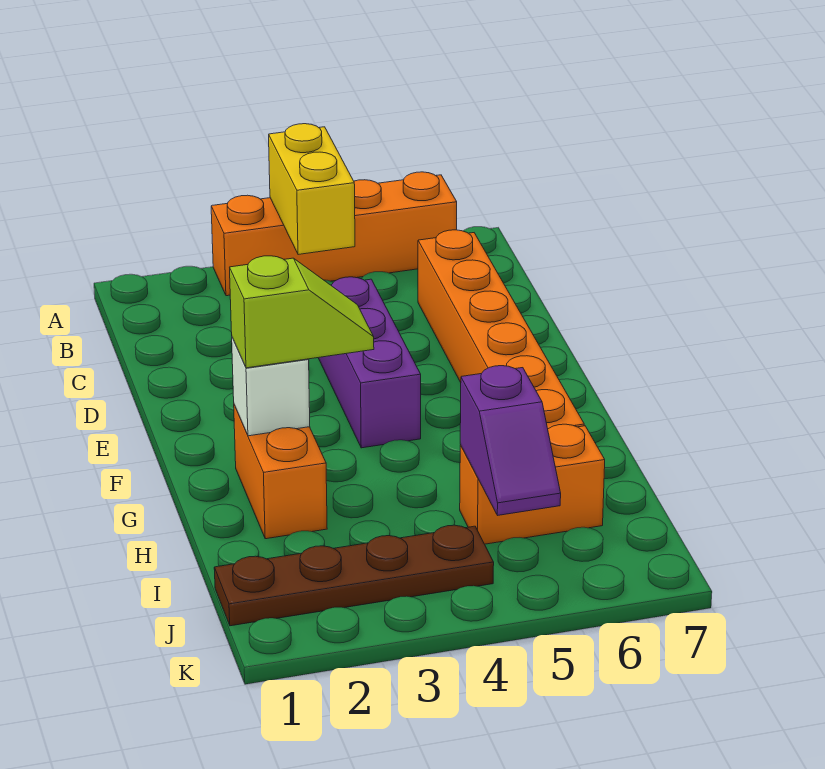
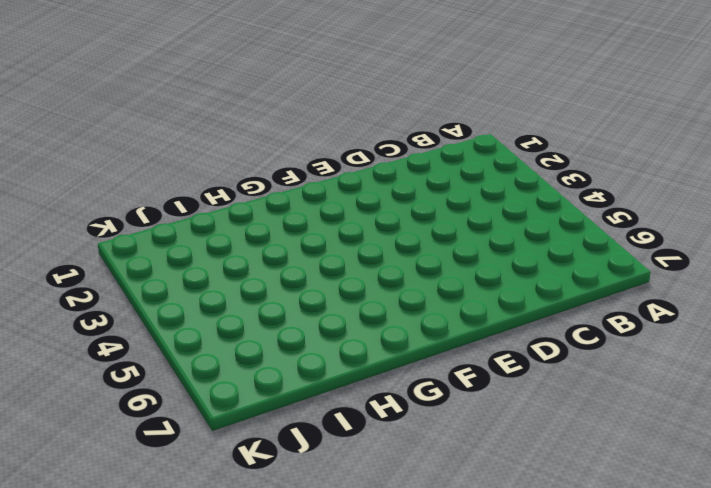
none -> orange brick A3:A6 level 1
none -> orange brick C6:H6 level 1

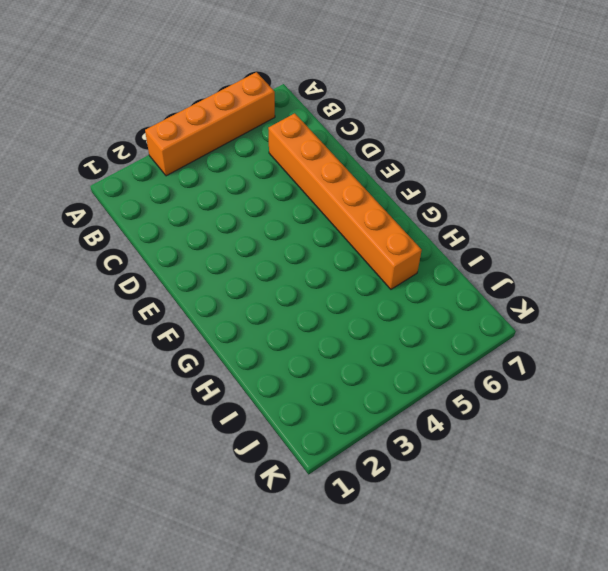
none -> purple brick D4:F4 level 1
none -> orange brick G2:H2 level 1

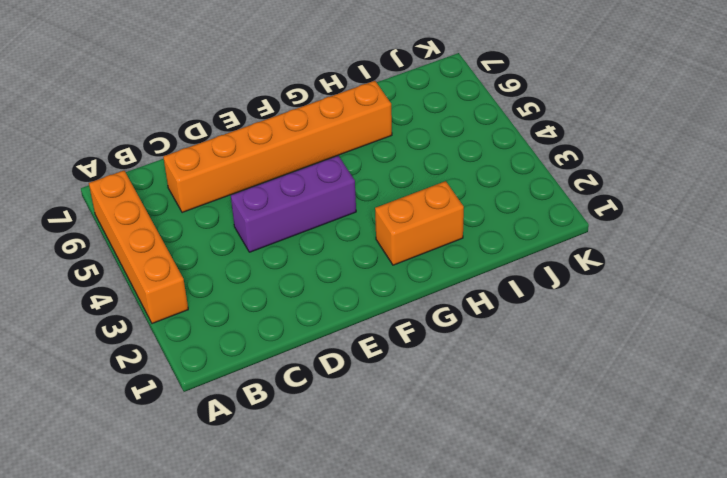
none -> orange brick I5:I6 level 1
none -> brown plate J1:J4 level 1

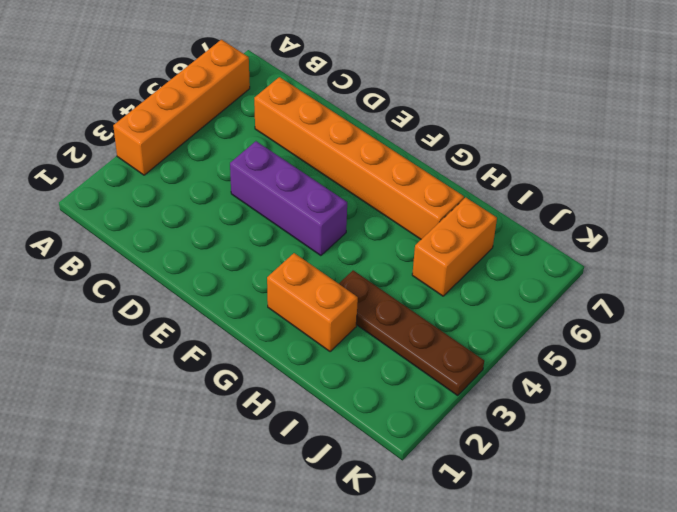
brown plate H3:K3 level 1 -> brown plate J1:J4 level 1
none -> yellow brick A4:B4 level 2
none -> white brick G2 level 2

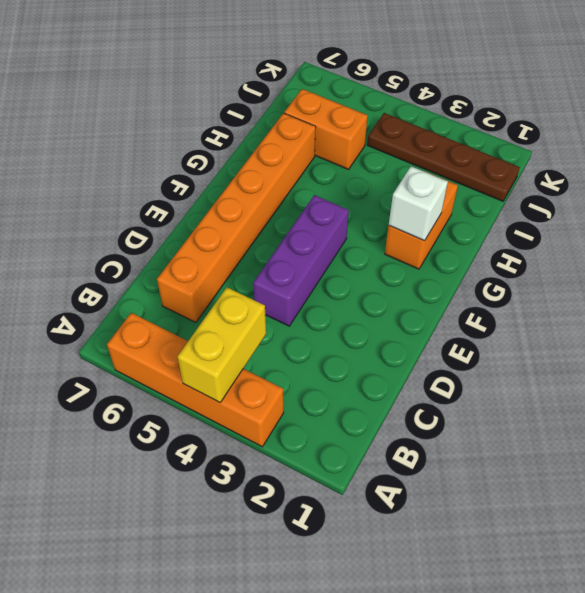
none -> purple slope I5:J5 level 2 top I
none -> lime slope G2:G3 level 3 top 2

